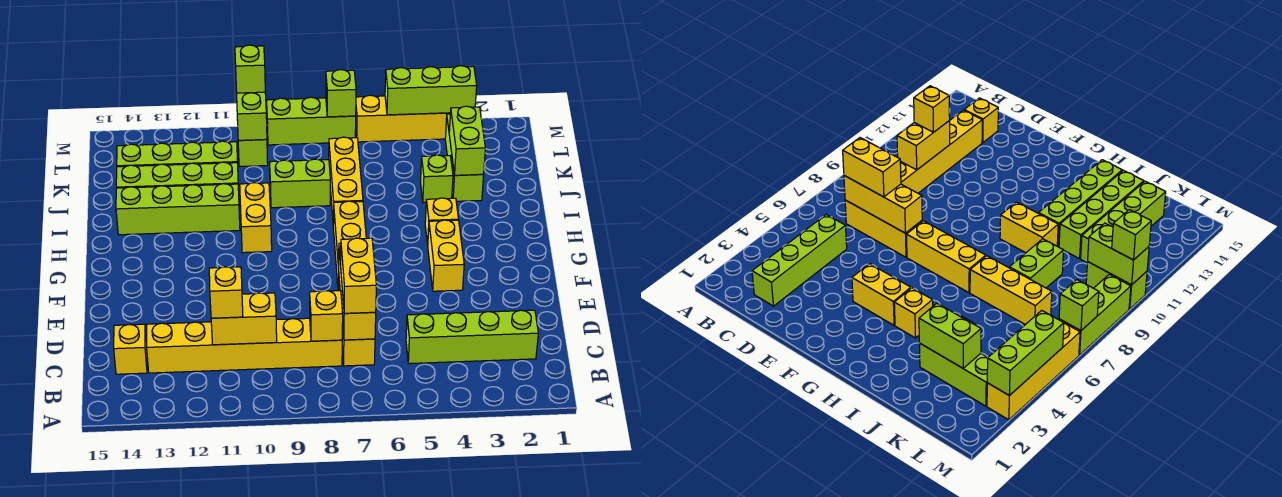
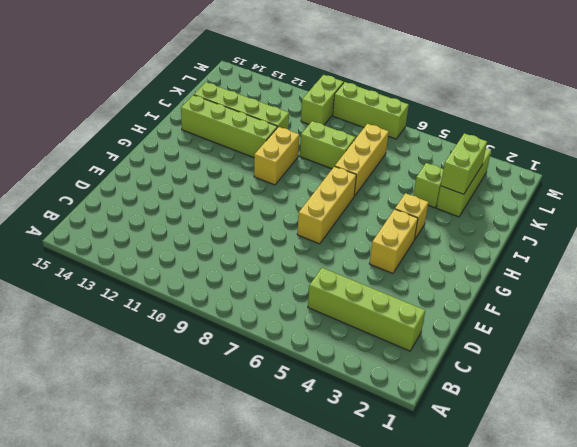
none -> yellow brick C7:E7 level 1
none -> yellow brick C8:C13 level 1
none -> yellow brick C14 level 1

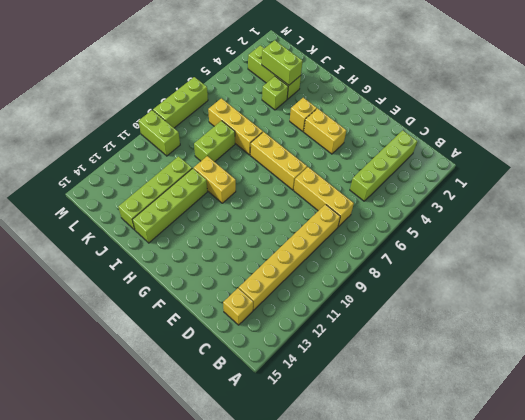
none -> lime brick K11:K14 level 1
none -> yellow brick M3:M6 level 1
none -> yellow brick C7:E7 level 2

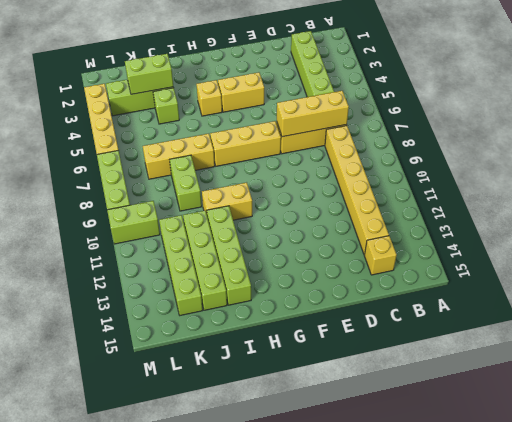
none -> yellow brick C8 level 2
none -> yellow brick C10:C11 level 2
none -> lime brick L10:M10 level 2

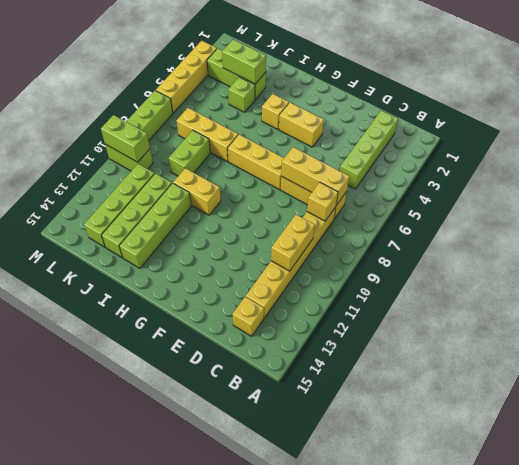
none -> lime brick M3:M5 level 2
none -> lime brick M7 level 2
none -> yellow brick C7:D7 level 3

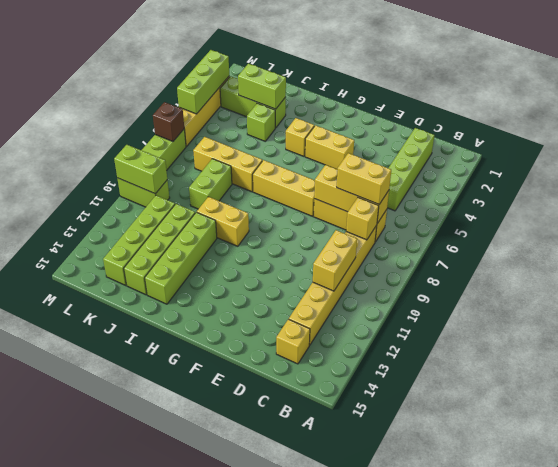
brown brick M7 level 2 -> lime brick M7 level 2
none -> yellow brick C11 level 3
none -> lime brick M10 level 3

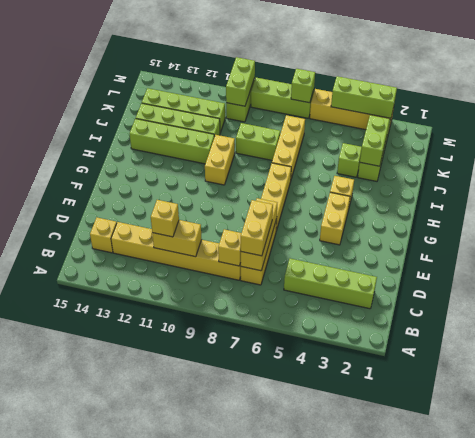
none -> lime brick M10 level 3

